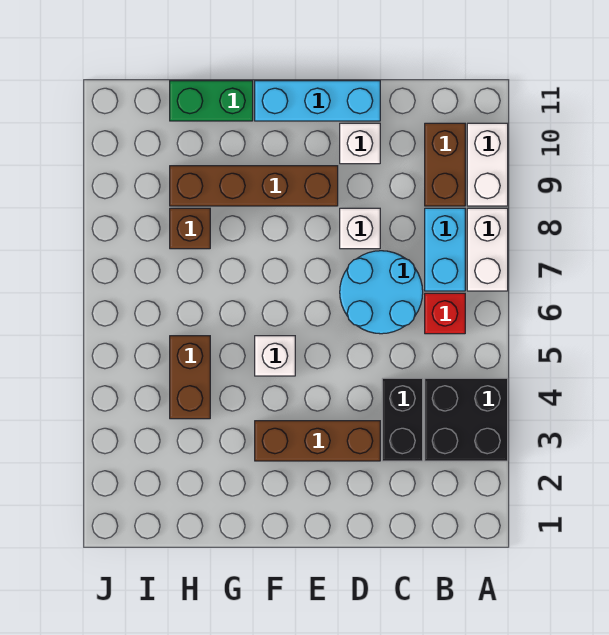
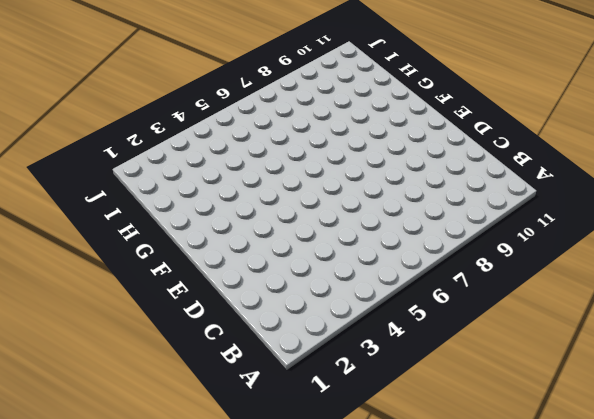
none -> black brick A3:B4 level 1
none -> white brick A7:A8 level 1
none -> white brick A9:A10 level 1

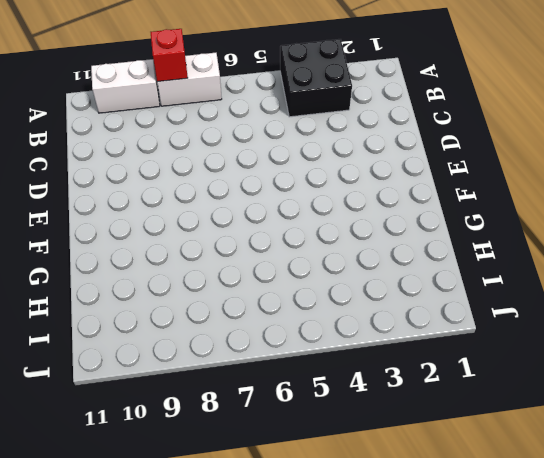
red brick A8 level 2 -> red brick B6 level 1
none -> cyan brick B7:B8 level 1
none -> brown brick B9:B10 level 1
none -> black brick C3:C4 level 1

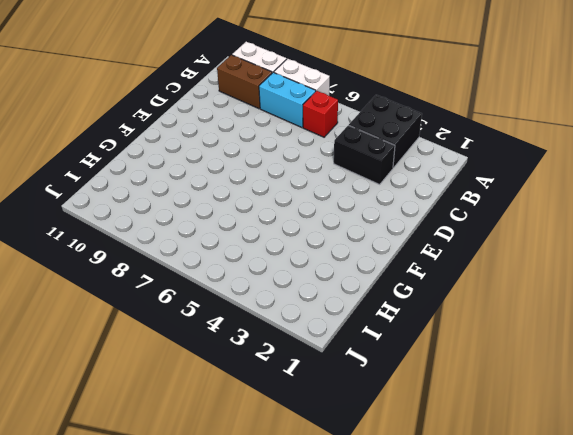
none -> cyan round brick C6:D7 level 1
none -> brown brick D3:F3 level 1
none -> white brick D8 level 1

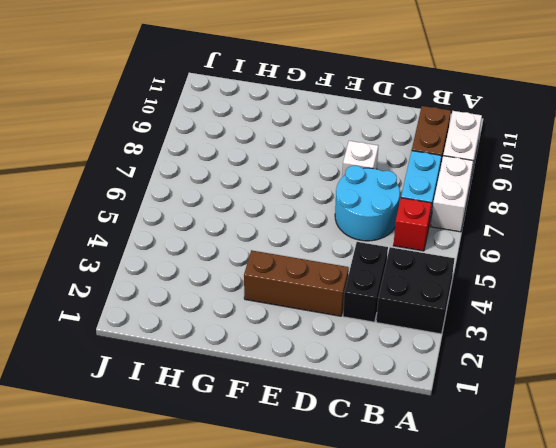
none -> white brick D10 level 1
none -> cyan brick D11:F11 level 1
none -> brown brick E9:H9 level 1

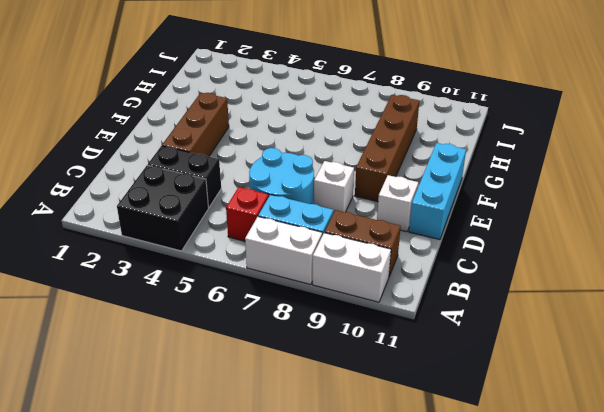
none -> white brick F5 level 1
none -> green brick G11:H11 level 1
none -> brown brick H4:H5 level 1

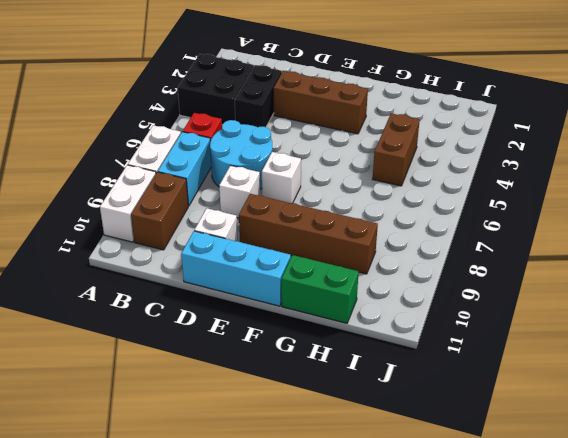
white brick E7 level 1 -> white brick F5 level 1
none -> brown brick H8 level 1

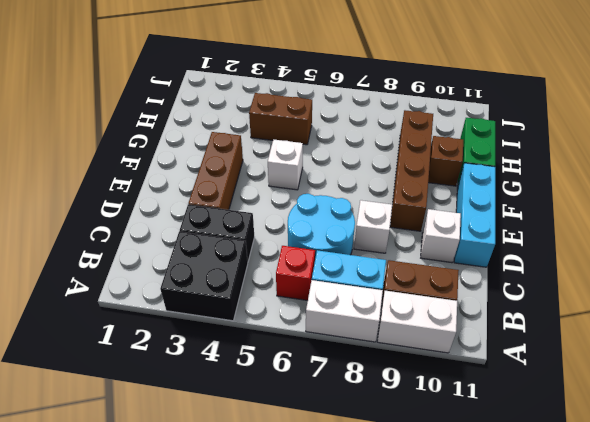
brown brick G10 level 1 -> brown brick H8 level 1

